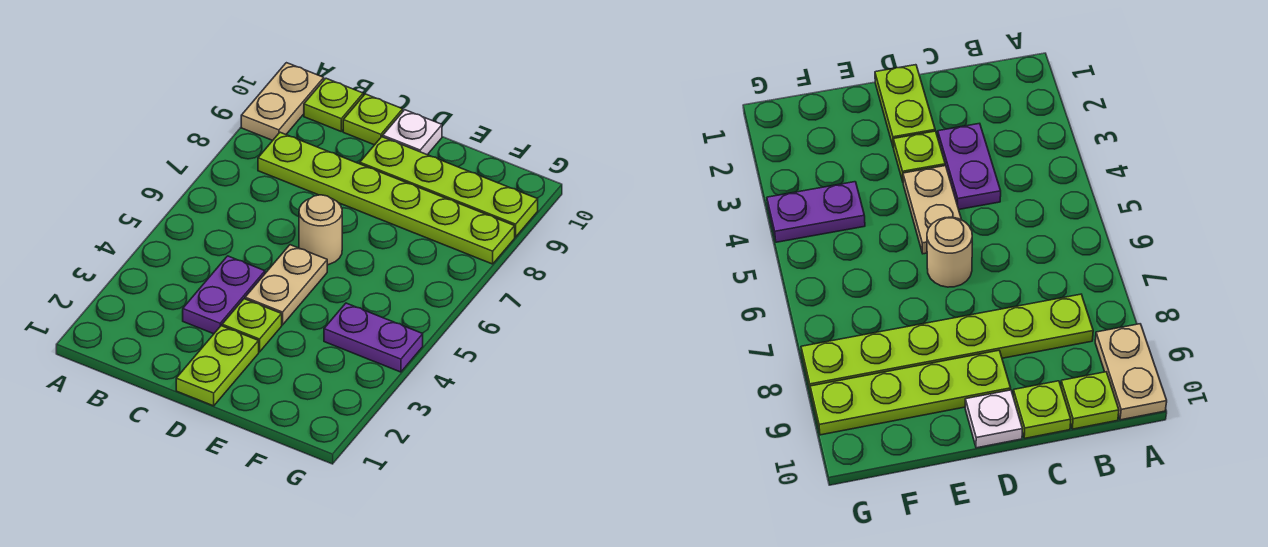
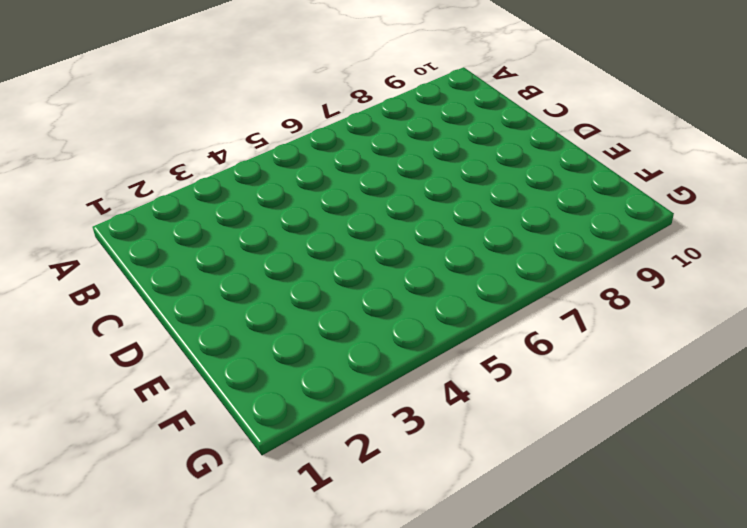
none -> tan plate A9:A10 level 1
none -> lime plate B8:G8 level 1
none -> lime plate B10 level 1

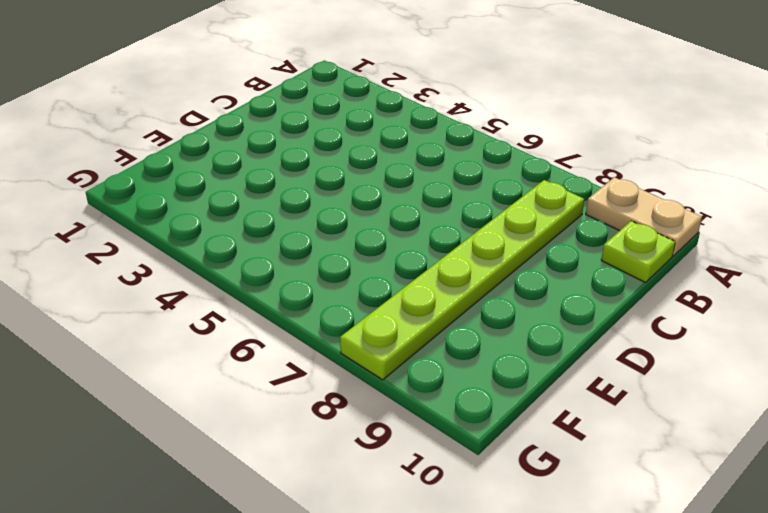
none -> purple plate C3:C4 level 1
none -> lime plate C10 level 1
none -> lime plate D1:D2 level 1

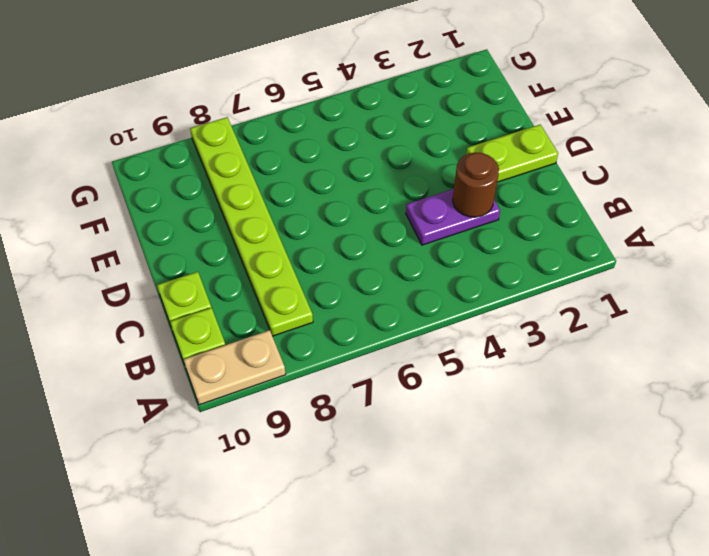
brown round brick C3 level 2 -> none
none -> lime plate D3 level 1
none -> tan plate D4:D5 level 1
none -> tan round brick D6 level 1

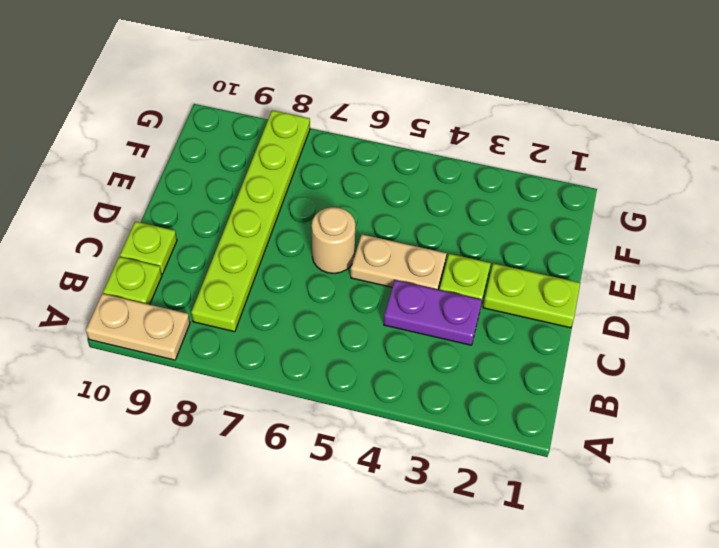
none -> lime plate D9:G9 level 1
none -> white plate D10 level 1
none -> purple plate F4:G4 level 1

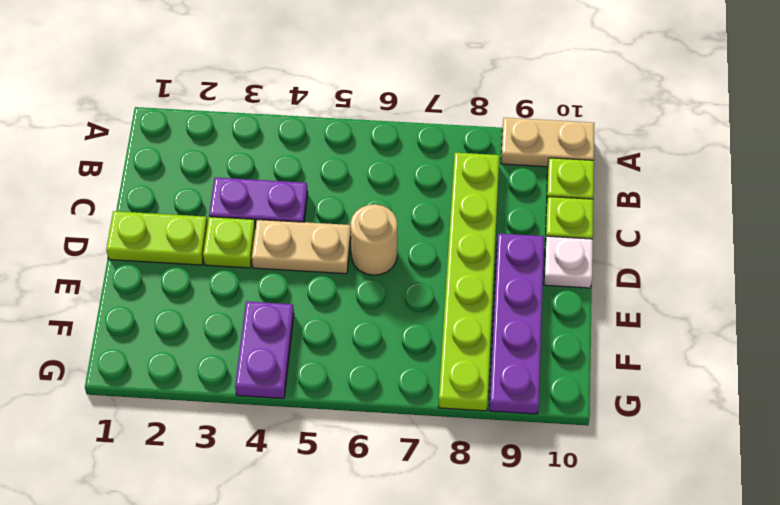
purple plate D9:G9 level 1 -> lime plate D9:G9 level 1

